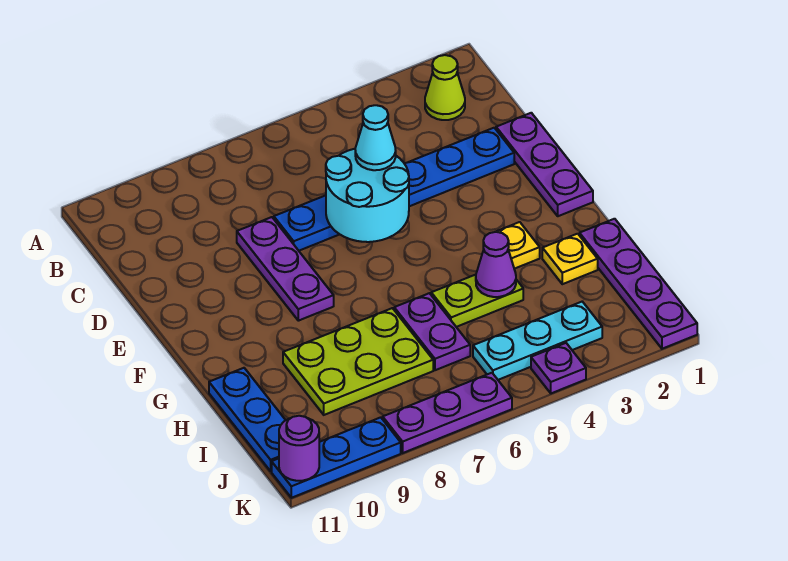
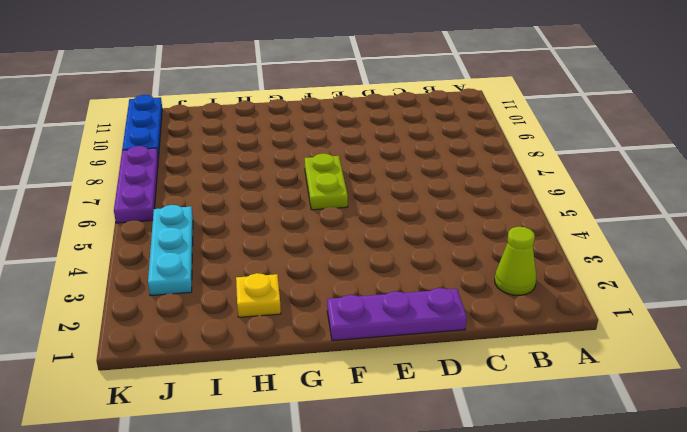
lime plate F6:F7 level 1 -> lime plate H4:H5 level 1
none -> blue plate D2:D7 level 1
none -> purple plate D8:F8 level 1
none -> yellow plate G3 level 1

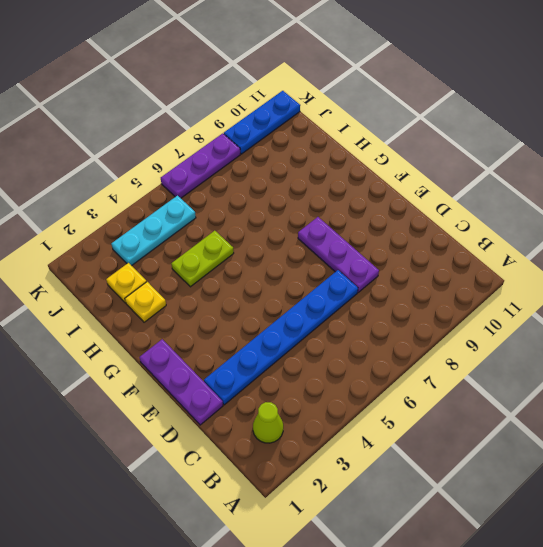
yellow plate I2 level 1 -> yellow plate G3 level 1
none -> purple plate H1:K1 level 1
none -> purple plate H6:I6 level 1
none -> lime plate H7:I9 level 1

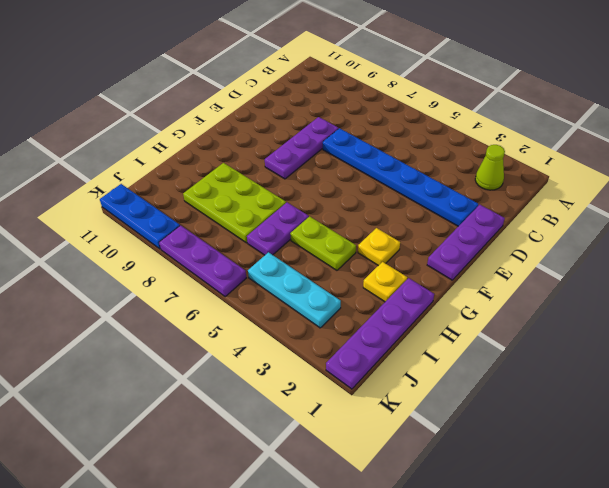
none -> blue plate H11:J11 level 1
none -> purple plate K4 level 1
none -> cyan round brick D5:E6 level 2

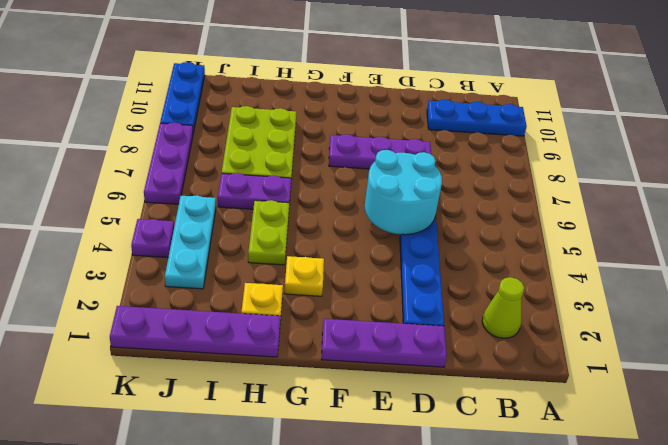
blue plate A10:C10 level 1 -> blue plate H11:J11 level 1
none -> purple cone H4 level 2
none -> purple round brick K11 level 2
none -> cyan cone D5 level 3

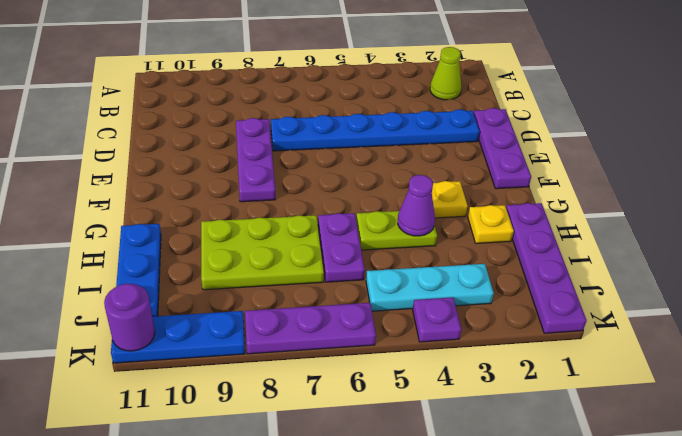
none -> cyan round brick D5:E6 level 2
none -> cyan cone D5 level 3

